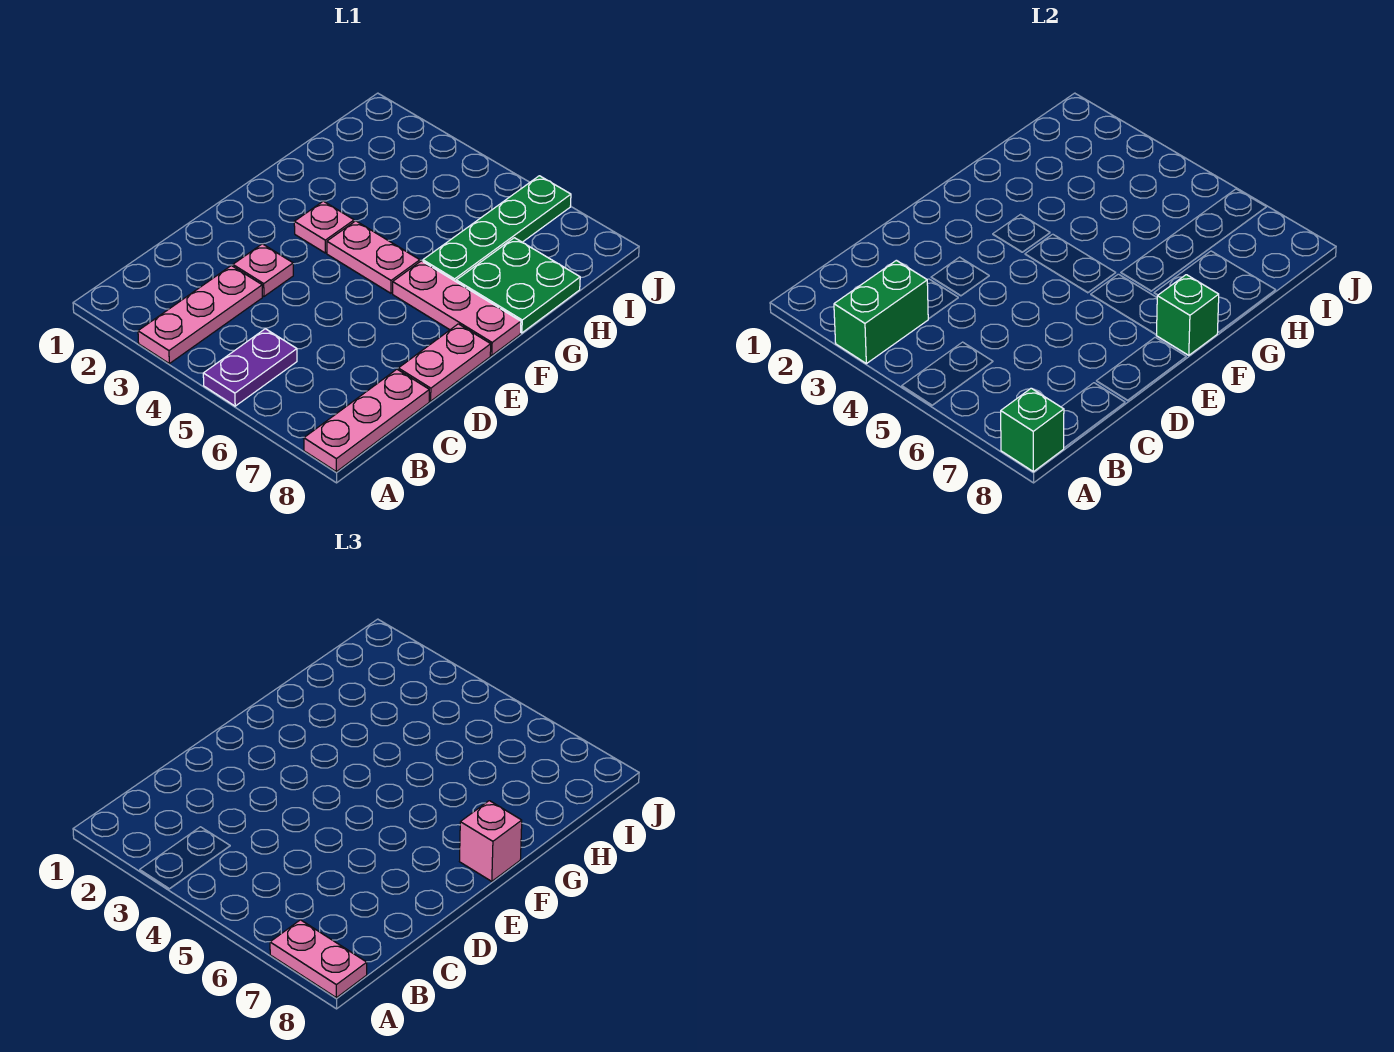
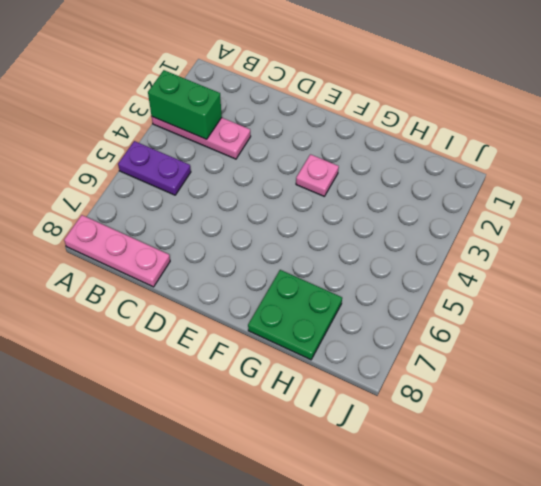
none -> pink plate D3 level 1
none -> pink plate D8:E8 level 1
none -> pink plate F4:F5 level 1

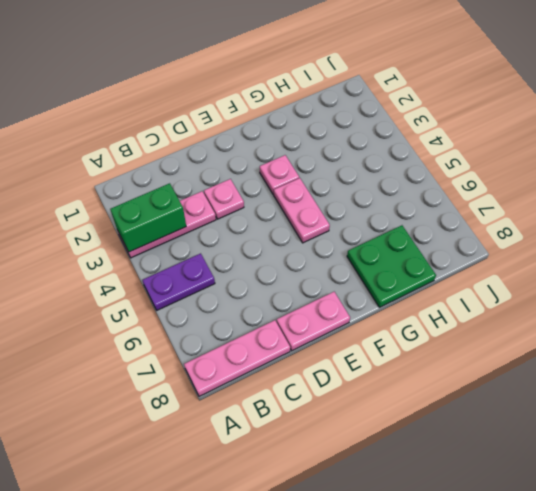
none -> pink plate F6:F8 level 1
none -> green plate G6:J6 level 1
none -> green brick A8 level 2

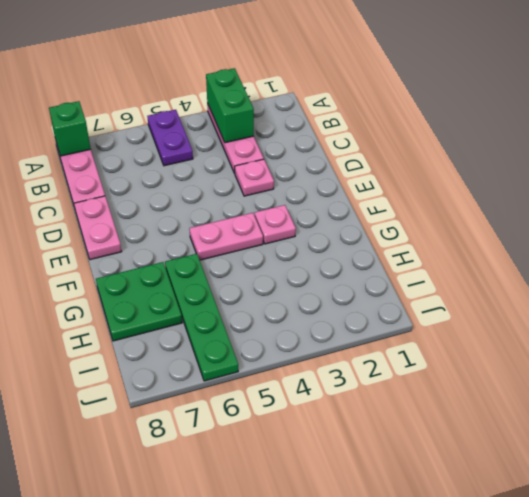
none -> pink plate F6:F8 level 1
none -> green brick F8 level 2
none -> pink plate A7:A8 level 3

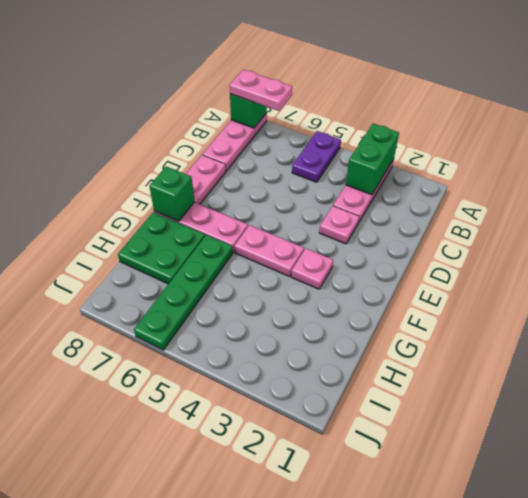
none -> pink brick F8 level 3

